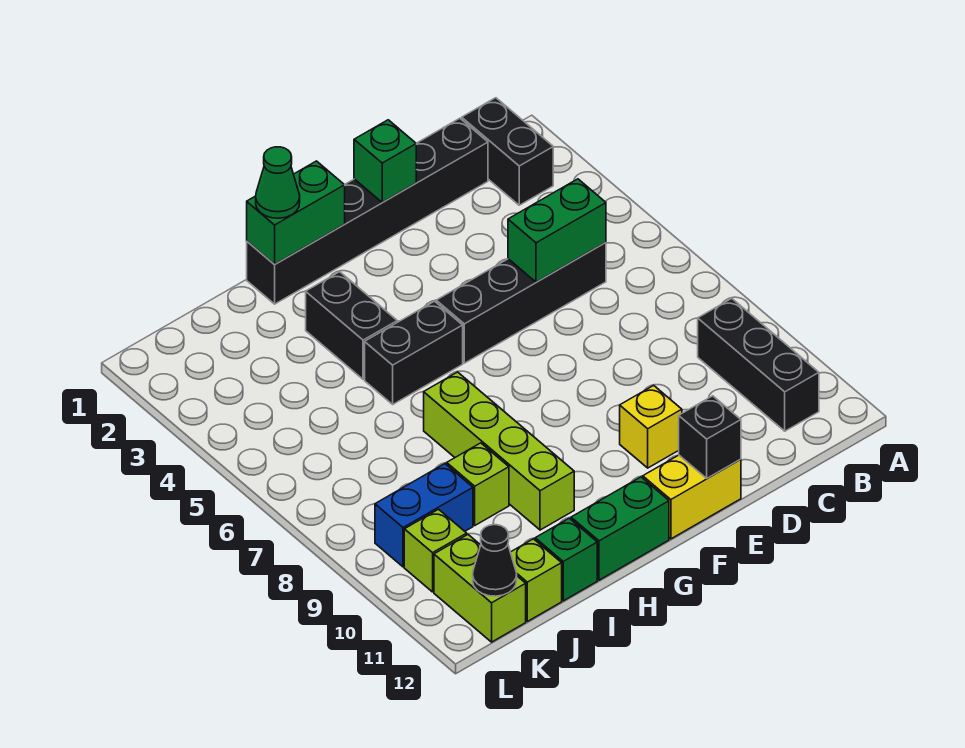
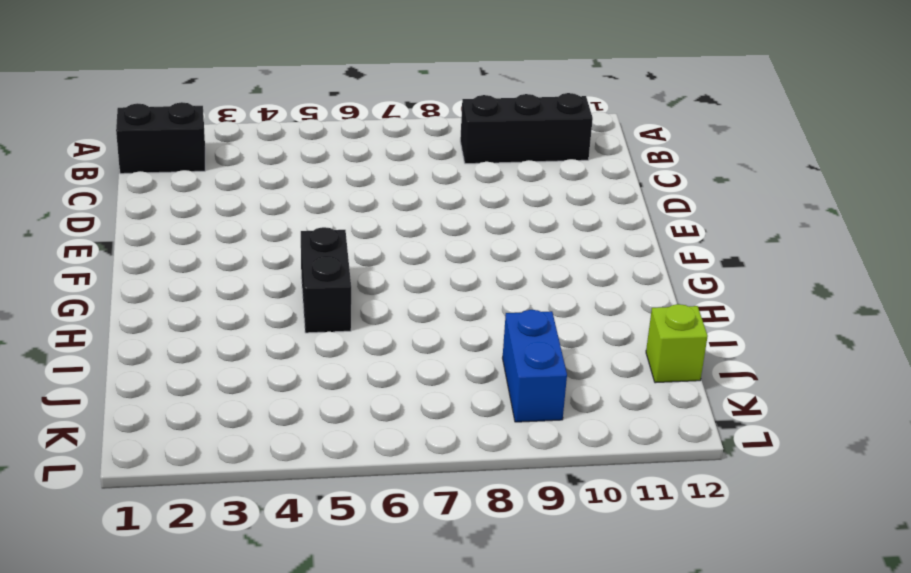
none -> black brick C1:H1 level 1
none -> black brick C5:F5 level 1
none -> yellow brick E10 level 1

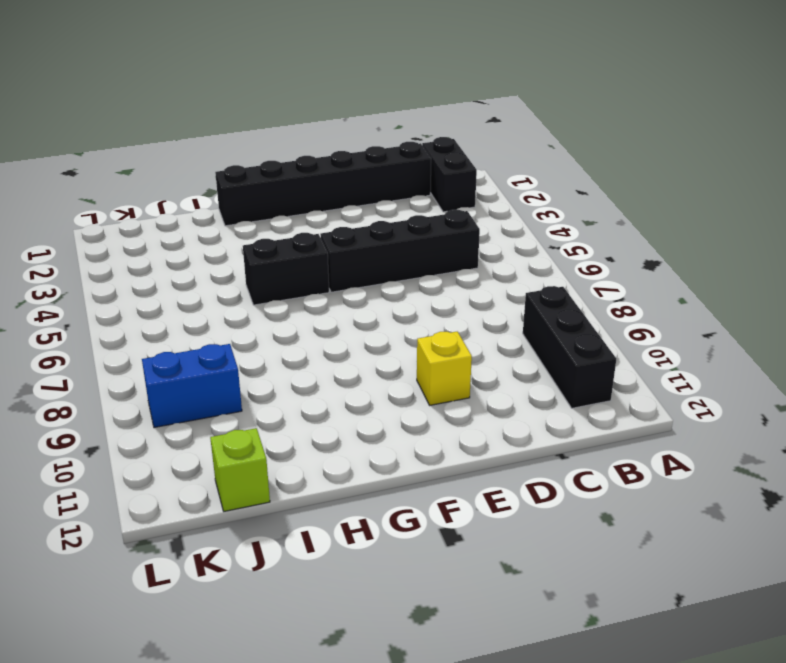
none -> yellow brick E12:F12 level 1
none -> green brick G12:H12 level 1
none -> black brick H3:H4 level 1

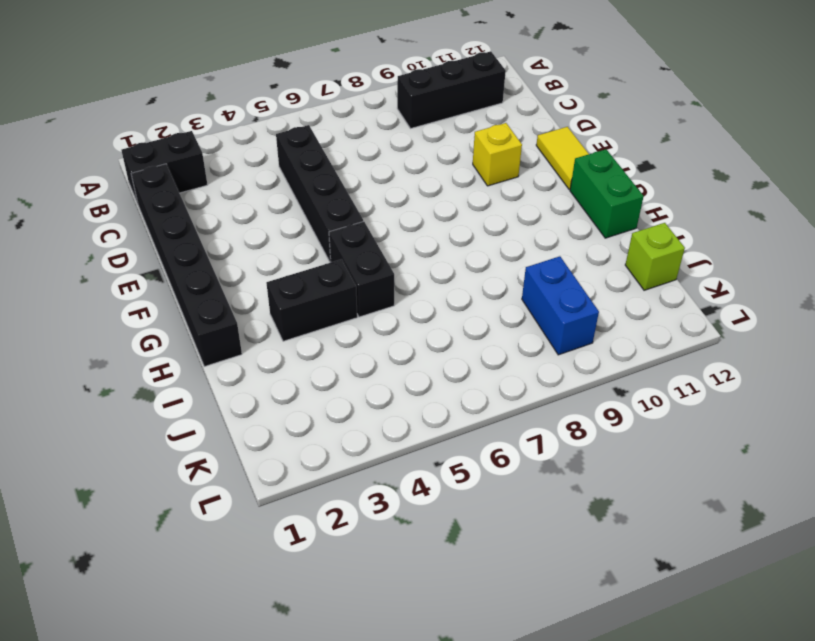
yellow tile E12:F12 level 1 -> yellow brick E12:F12 level 1
none -> lime brick H7:H10 level 1
none -> lime brick I9 level 1
none -> green brick I12 level 1

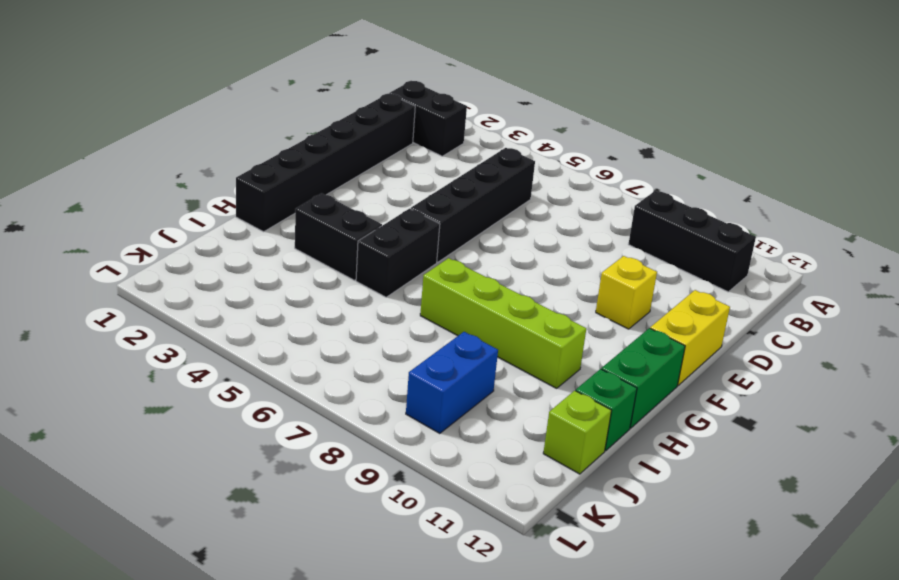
none -> lime brick I9 level 1
none -> lime brick K10 level 1
none -> lime brick K11:K12 level 1

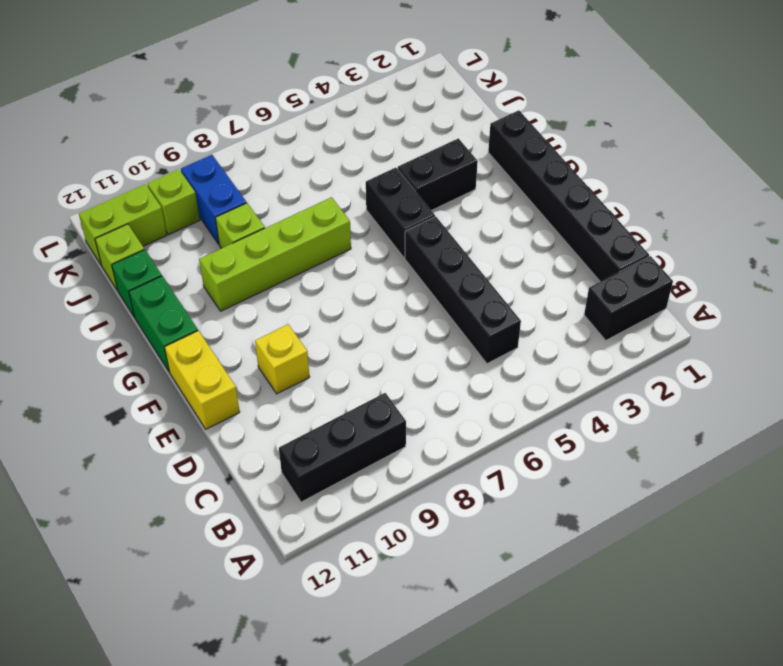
none -> green brick C5:D5 level 2
none -> green brick E1 level 2
none -> black brick E12 level 2

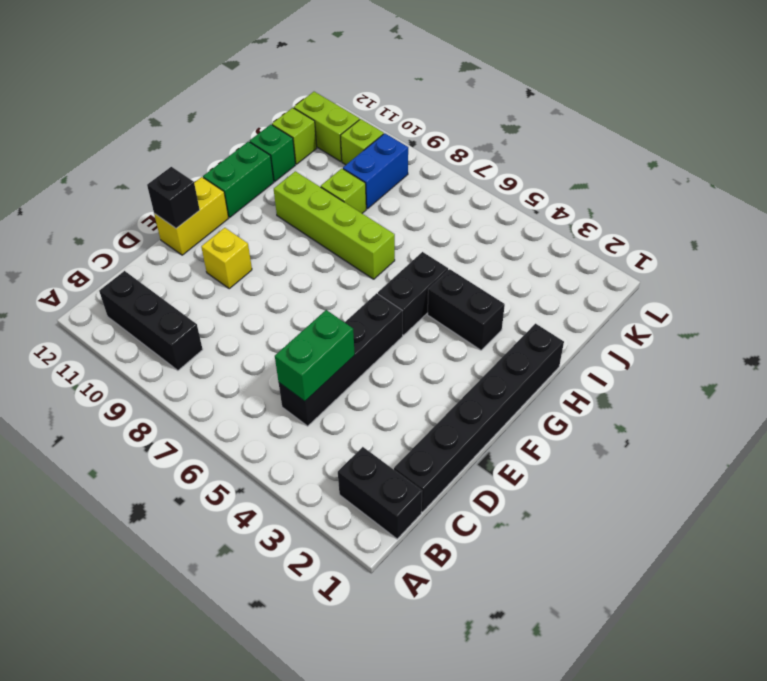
none -> green brick E1 level 2
none -> green brick G1:H1 level 2
none -> black cone K12 level 2

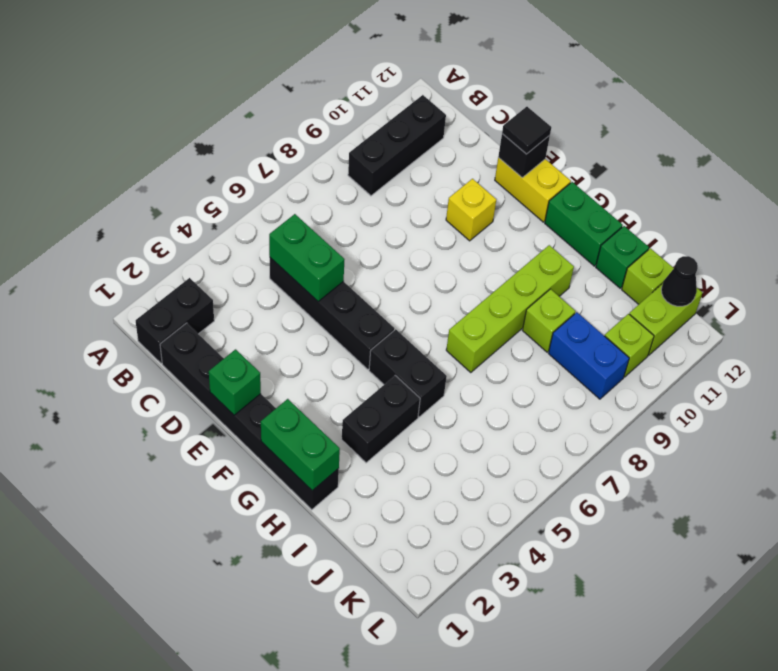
black tile E12 level 3 -> none
none -> green cone H1 level 3

